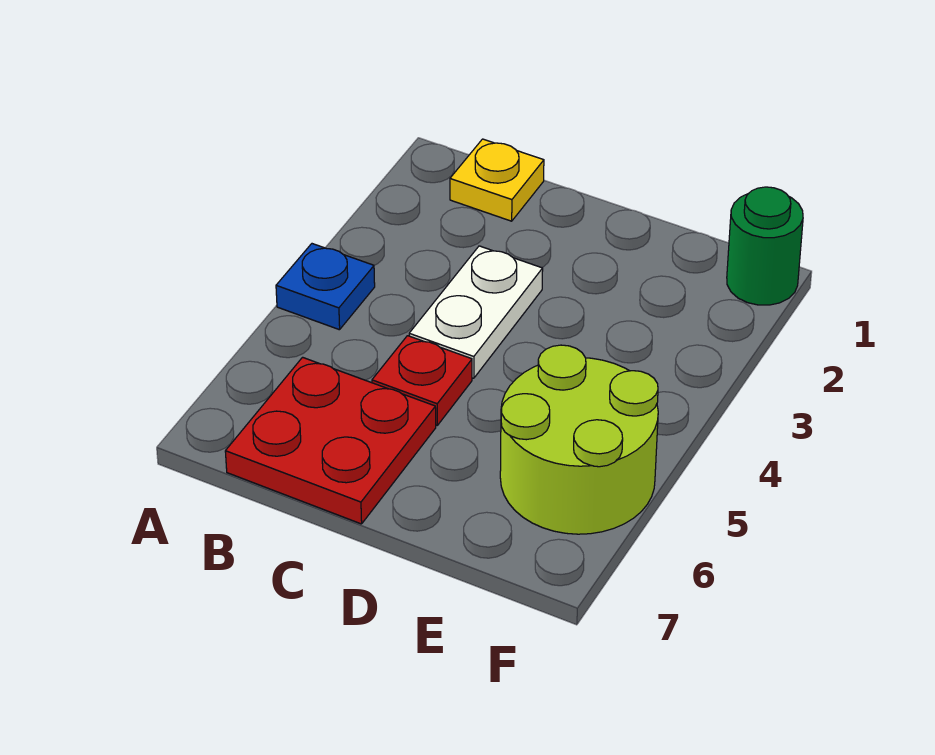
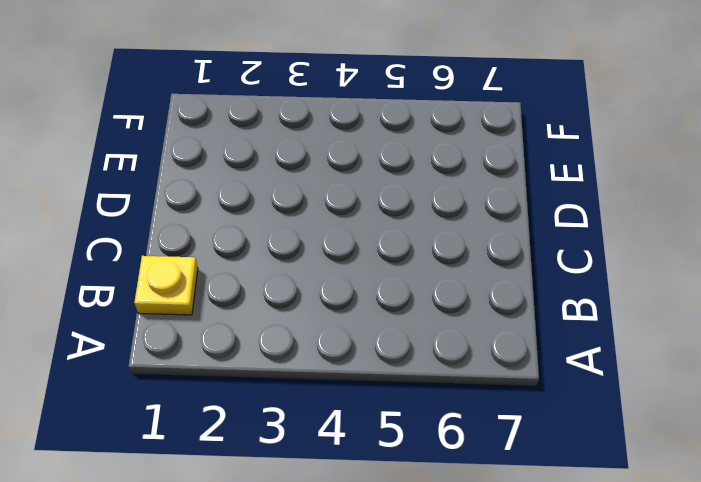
none -> blue plate A4 level 1
none -> red plate B6:C7 level 1

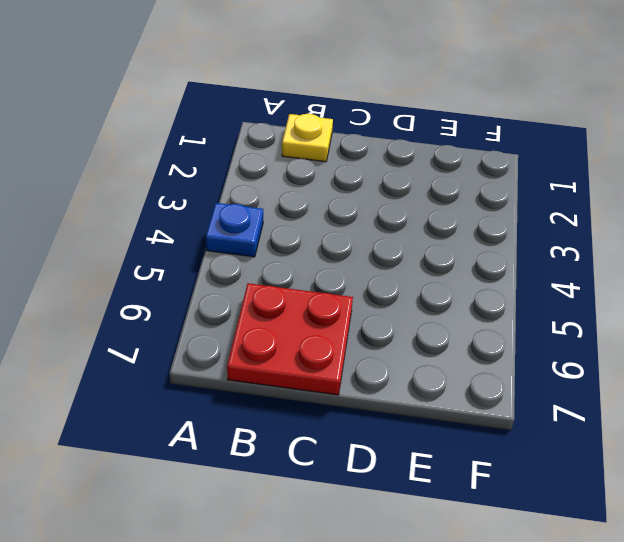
none -> white plate C3:C4 level 1
none -> red plate C5 level 1

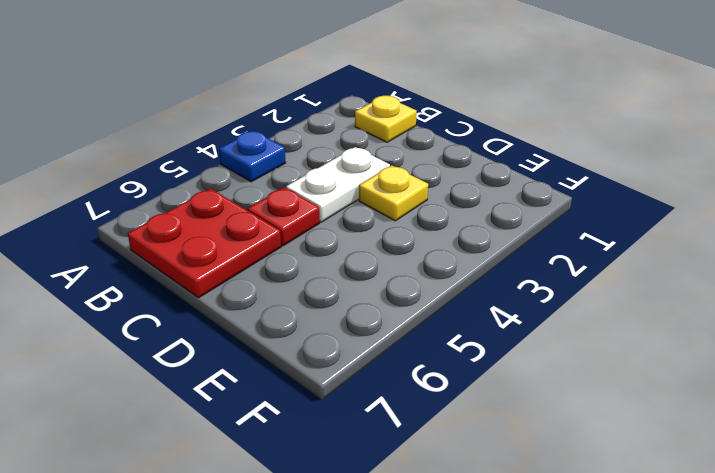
yellow plate D3 level 1 -> none
none -> lime round brick E5:F6 level 1
none -> green round brick F1 level 1

